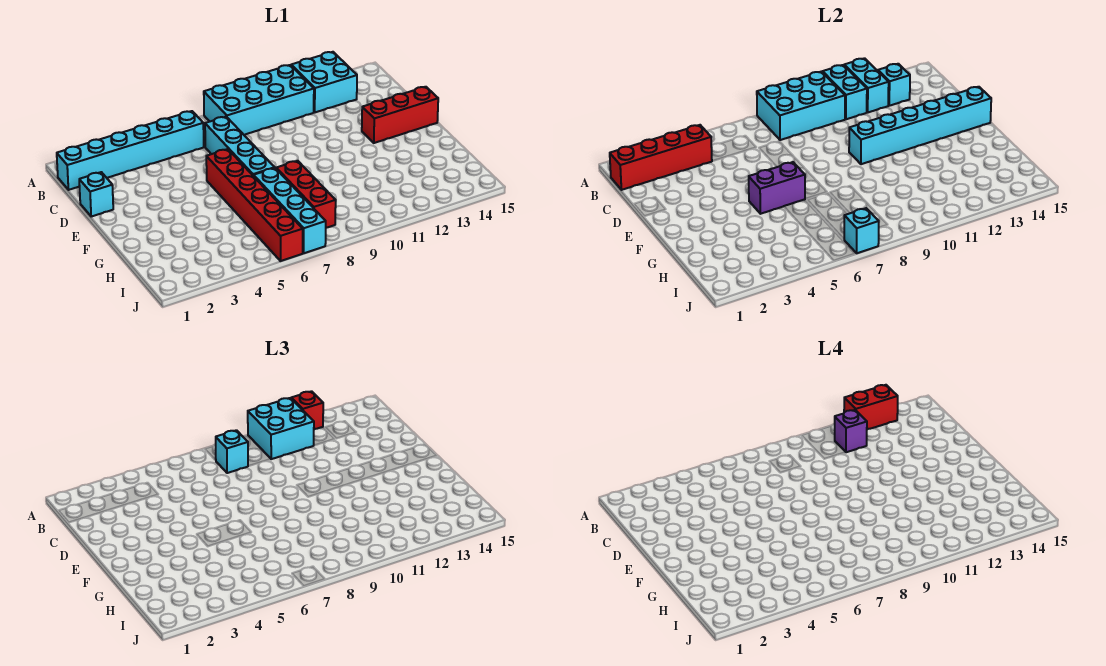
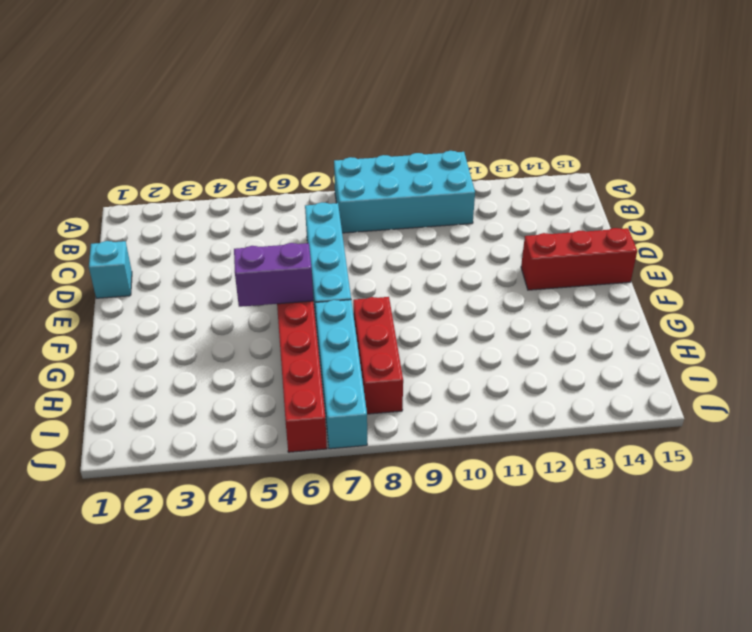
none -> cyan brick A12:B13 level 1
none -> cyan brick B1:B6 level 1
none -> cyan brick A8:B10 level 2

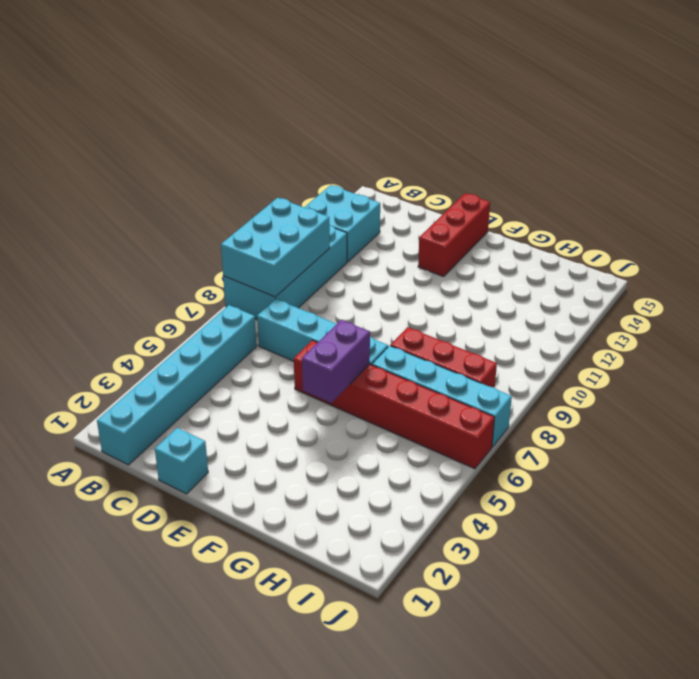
none -> cyan brick A11:B11 level 2
none -> cyan brick A12:B12 level 2
none -> red brick B1:B4 level 2

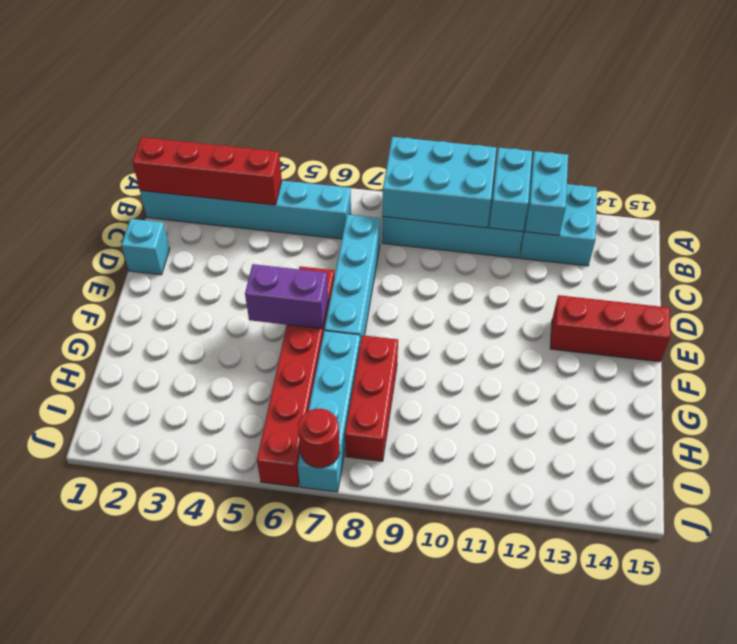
red round brick J7 level 2 -> cyan brick J7 level 2
none -> cyan brick B13 level 2
none -> cyan brick E10:E15 level 2
none -> cyan brick A10:B11 level 3

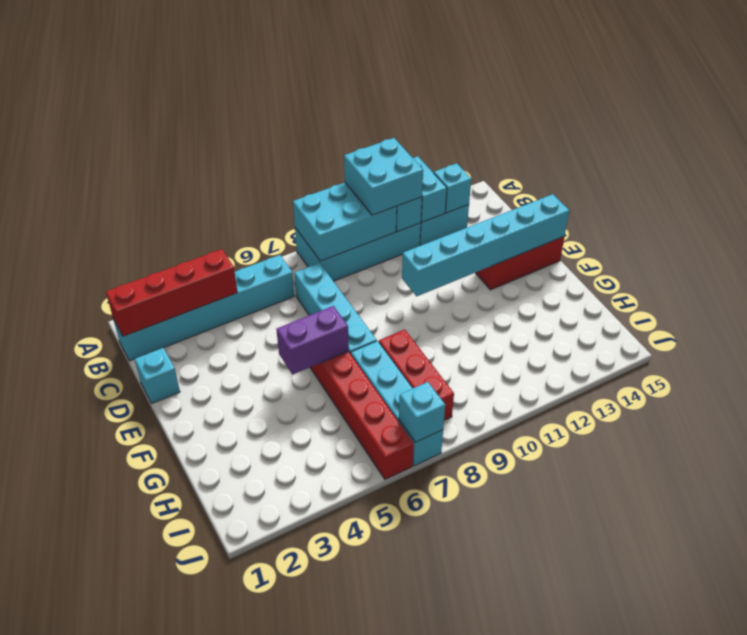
none -> red brick A12 level 3
none -> cyan brick B8 level 3
none -> red brick A12:A13 level 4

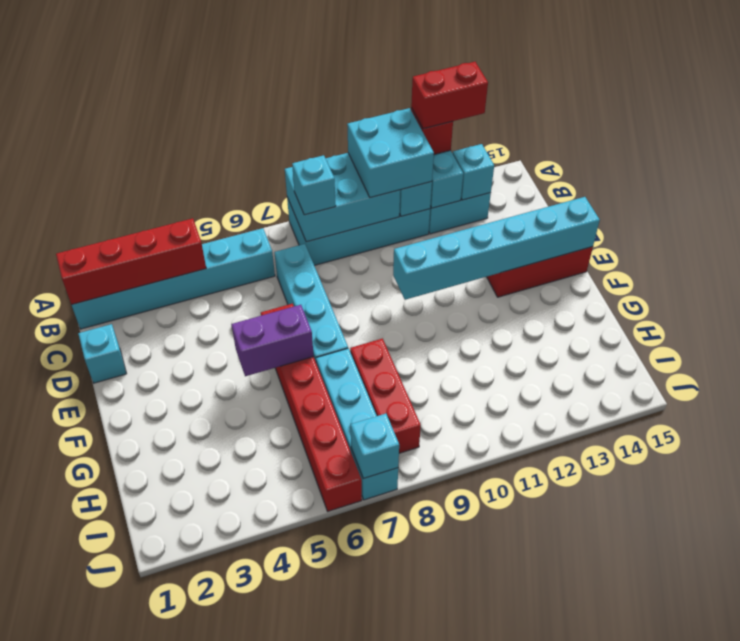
none -> purple brick B11 level 4

